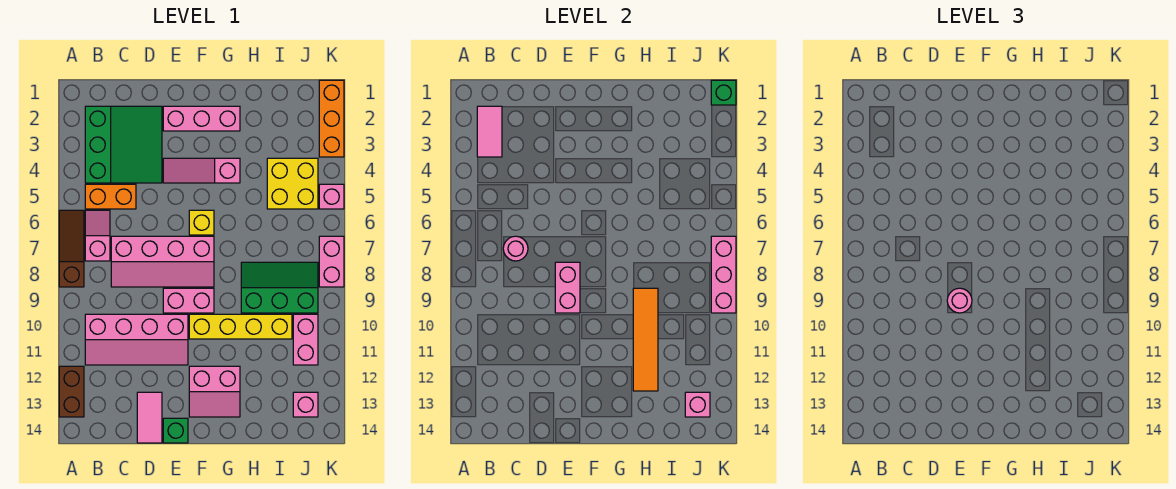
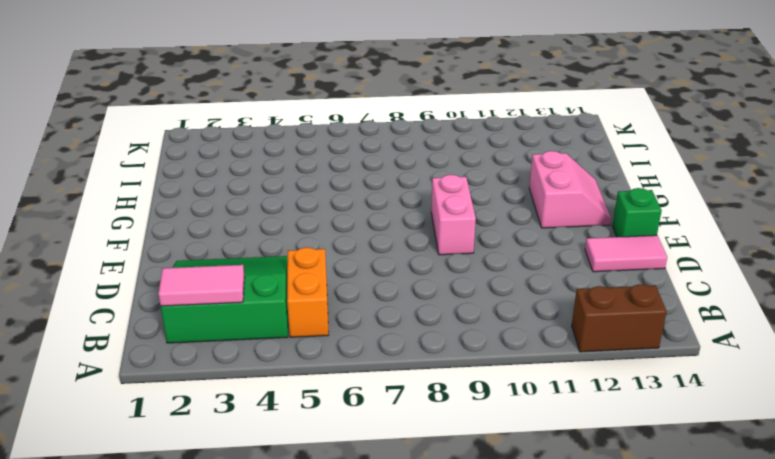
none -> brown slope A6:A8 level 1 top 8
none -> pink slope B6:B7 level 1 top 7
none -> pink slope B10:E11 level 1 top 10
none -> pink slope C7:F8 level 1 top 7

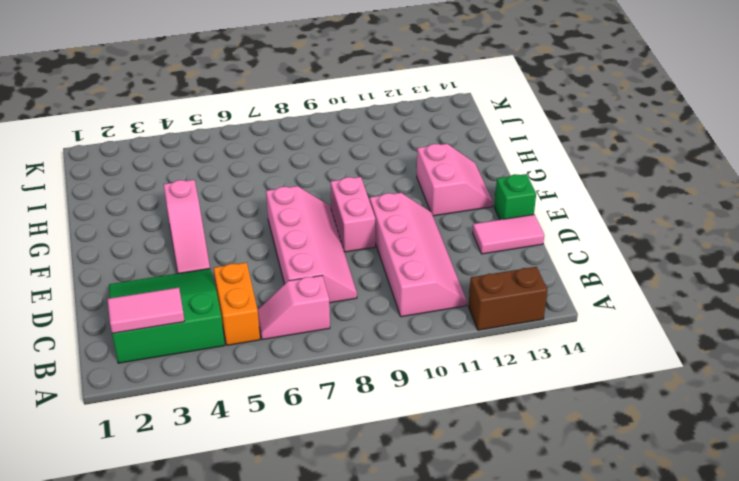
none -> brown slope A6:A8 level 1 top 8
none -> pink brick E2:G2 level 1
none -> yellow brick F6 level 1
none -> yellow brick F10:I10 level 1

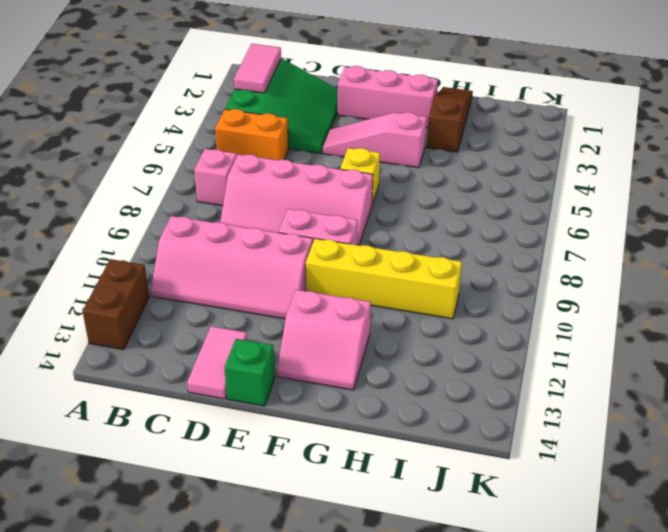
brown slope H1:H3 level 1 top 3 -> brown slope A6:A8 level 1 top 8
none -> green slope H8:J9 level 1 top 9
none -> yellow brick I4:J5 level 1
none -> pink brick J10:J11 level 1
none -> pink brick J13 level 1

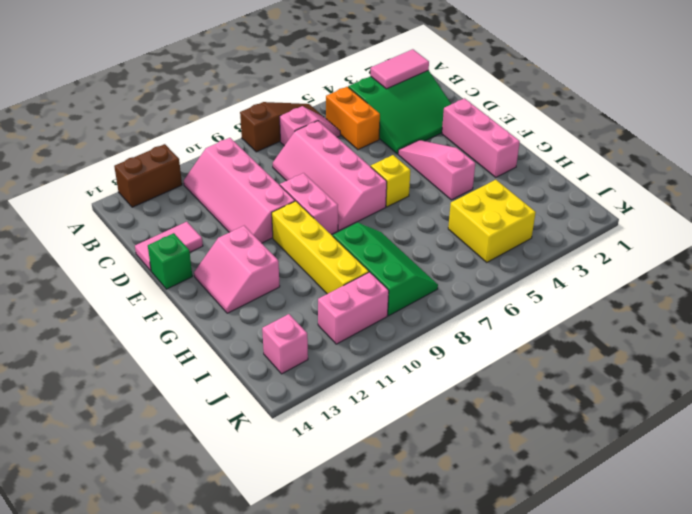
none -> orange brick K1:K3 level 1
none -> pink brick K5 level 1
none -> pink brick K7:K8 level 1
none -> pink round brick C7 level 2

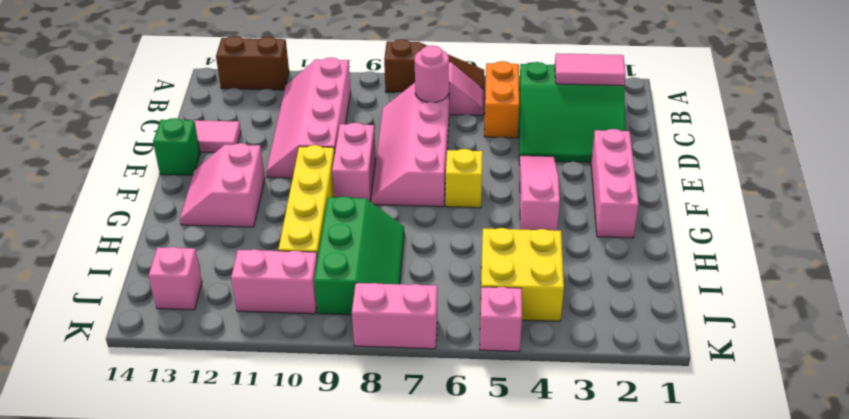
none -> orange brick K1:K3 level 1
none -> pink brick E8:E9 level 2
none -> orange tile H9:H12 level 2
none -> pink brick J13 level 2

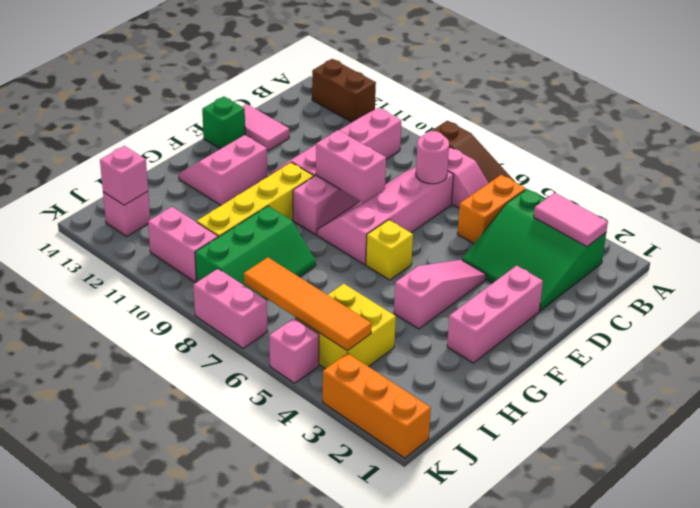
orange tile J4:J7 level 2 -> orange tile H9:H12 level 2
none -> green brick K1 level 2
none -> pink brick K7:K9 level 2
none -> pink round brick E9 level 3

